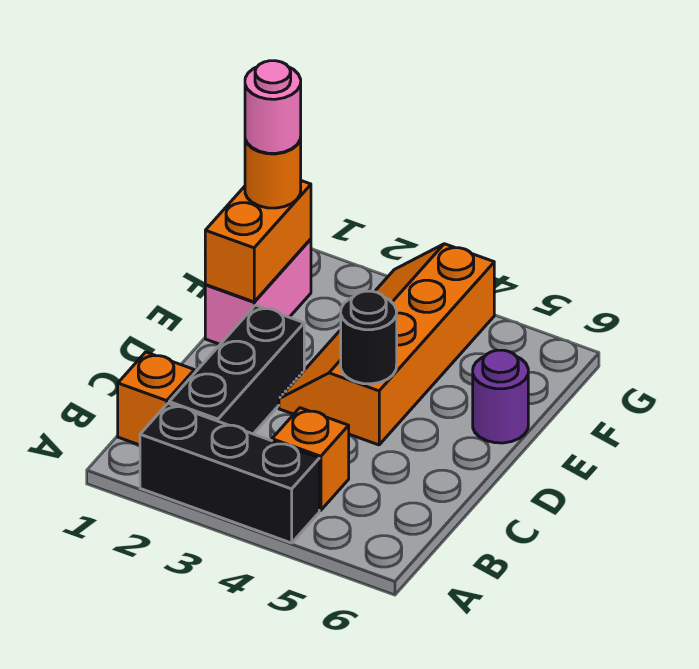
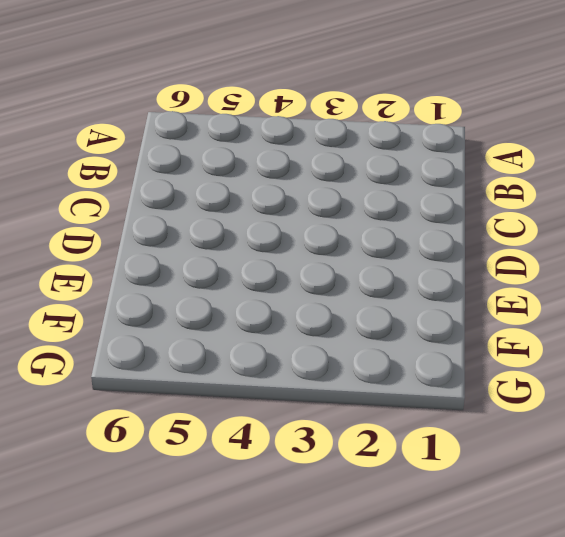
none -> black brick A2:A4 level 1
none -> orange brick B1 level 1

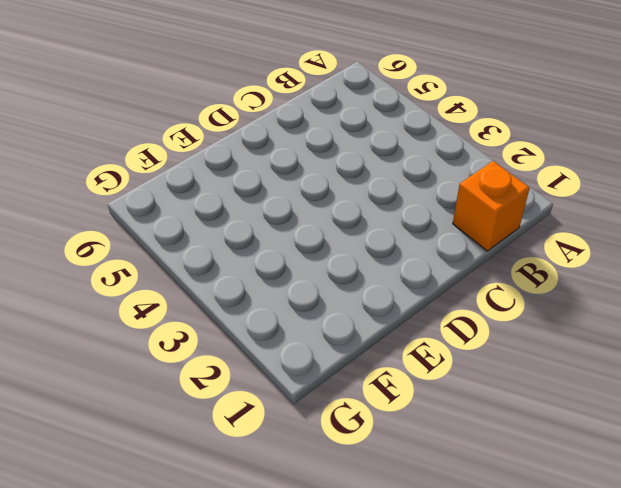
none -> black brick A2:A4 level 1
none -> black brick B2:D2 level 1

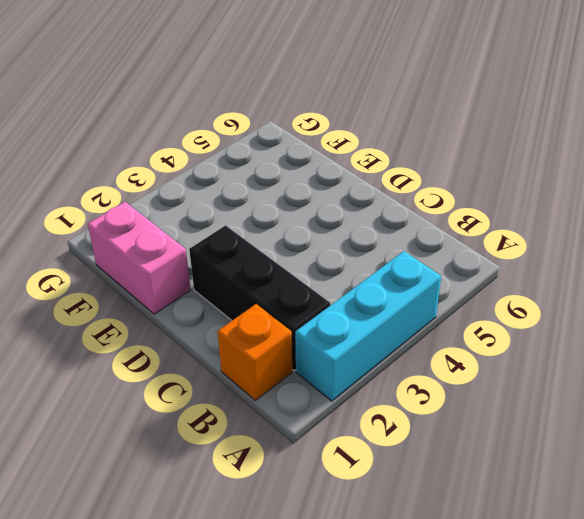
cyan brick A2:A4 level 1 -> black brick A2:A4 level 1
none -> orange brick B4 level 1
none -> orange slope D3:G4 level 1 top 4

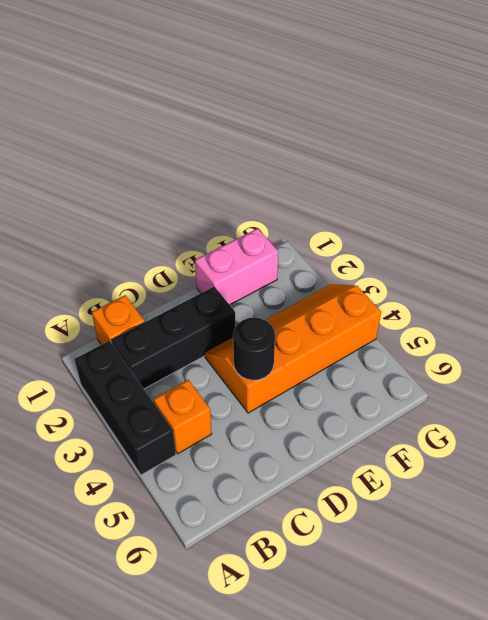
none -> purple round brick E6 level 1
none -> orange brick E1:F1 level 2

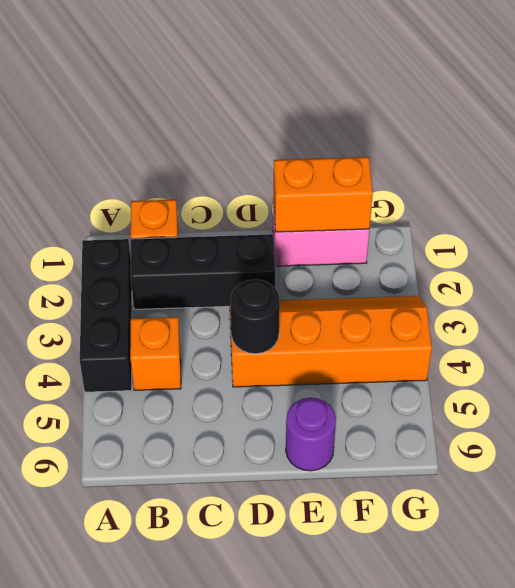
none -> orange round brick F1 level 3
none -> pink round brick F1 level 4

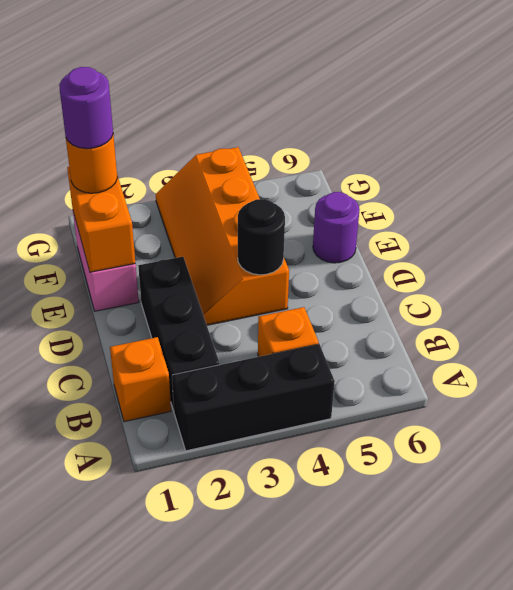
purple round brick F1 level 4 -> pink round brick F1 level 4

